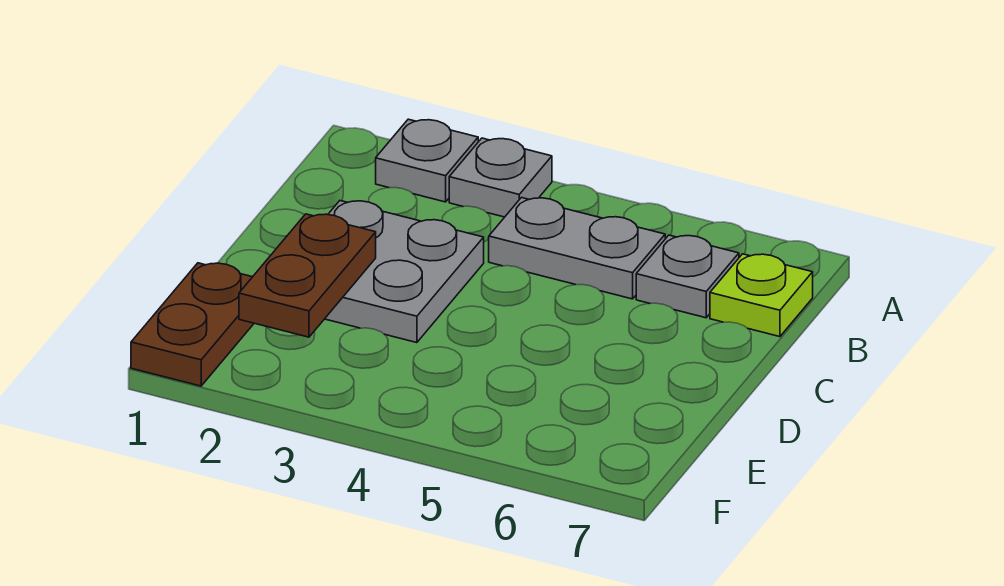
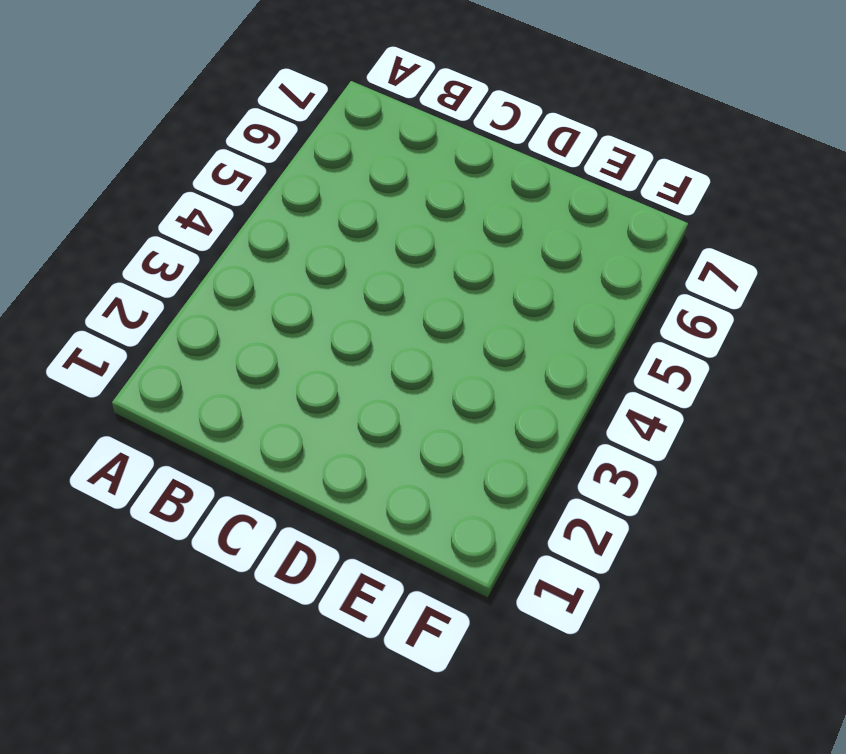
none -> grey plate A2 level 1
none -> grey plate A3 level 1

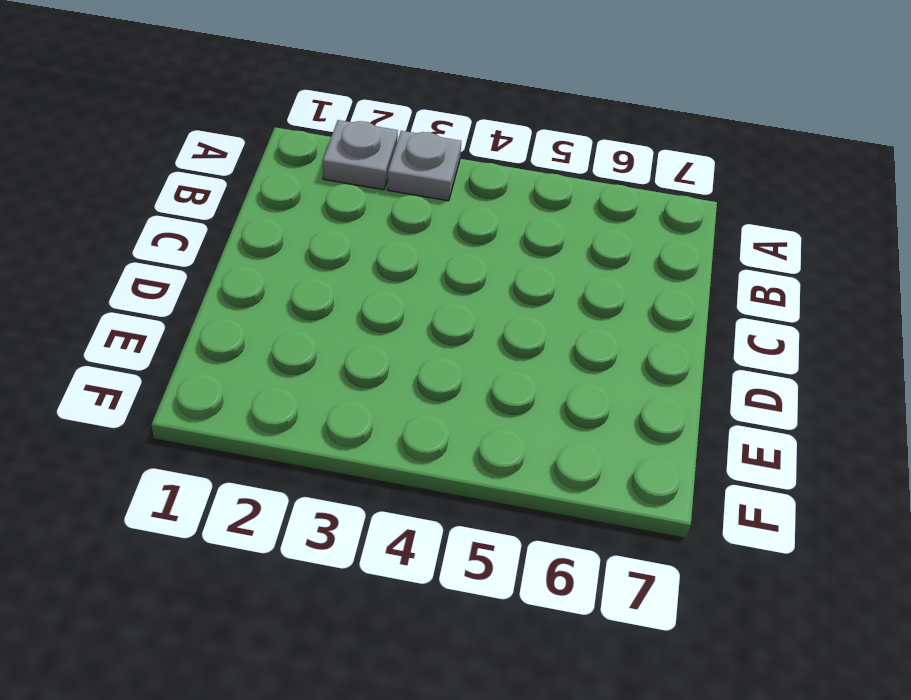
none -> grey plate B4:B5 level 1
none -> grey plate B6 level 1

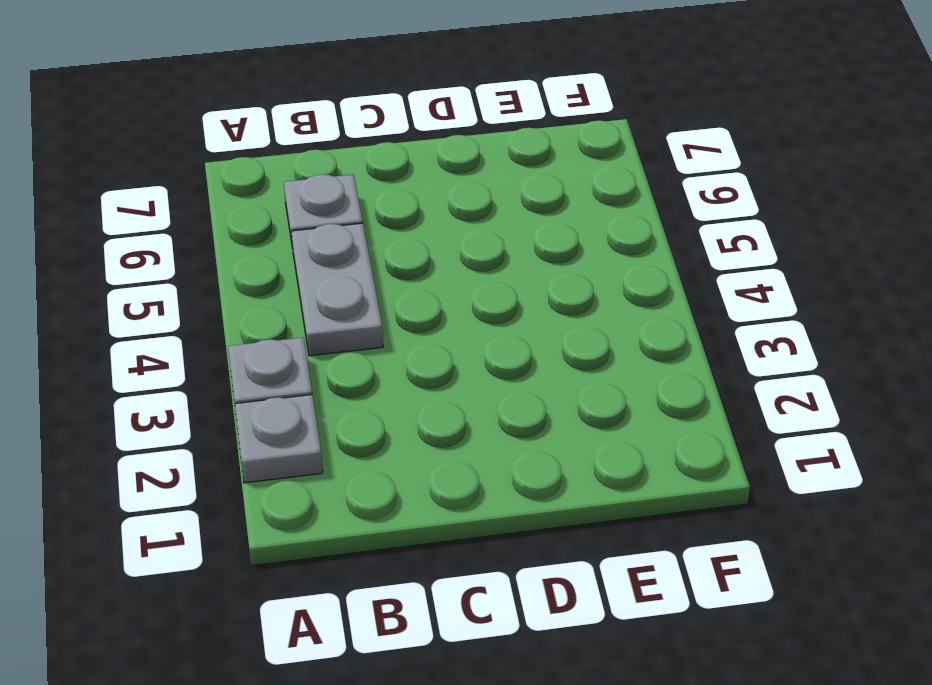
none -> lime plate B7 level 1
none -> grey plate C2:D3 level 1

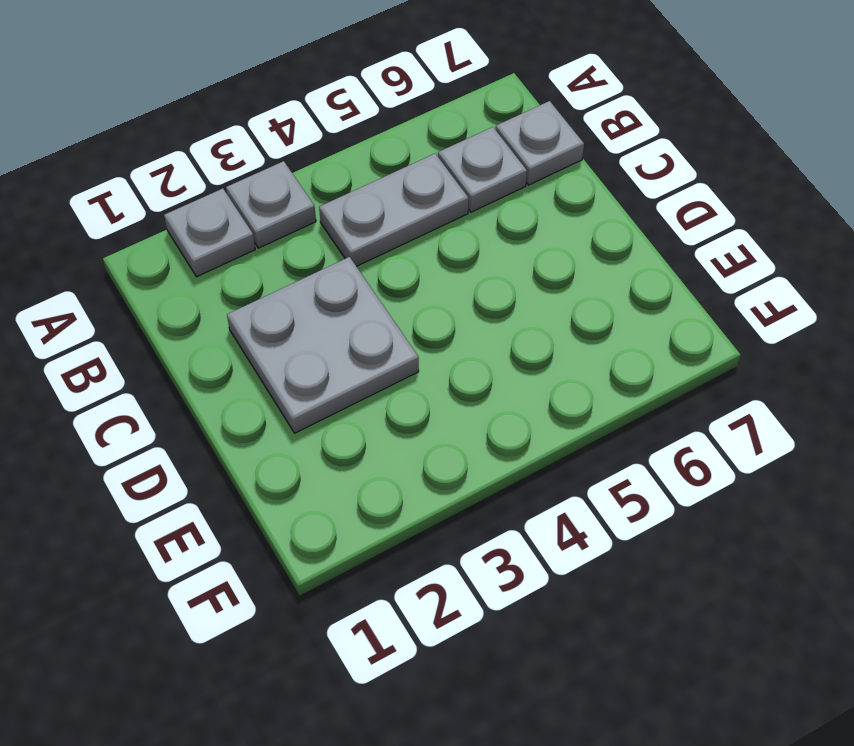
grey plate B7 level 1 -> lime plate B7 level 1
none -> brown plate E1:F1 level 1
none -> brown plate D2:E2 level 2

